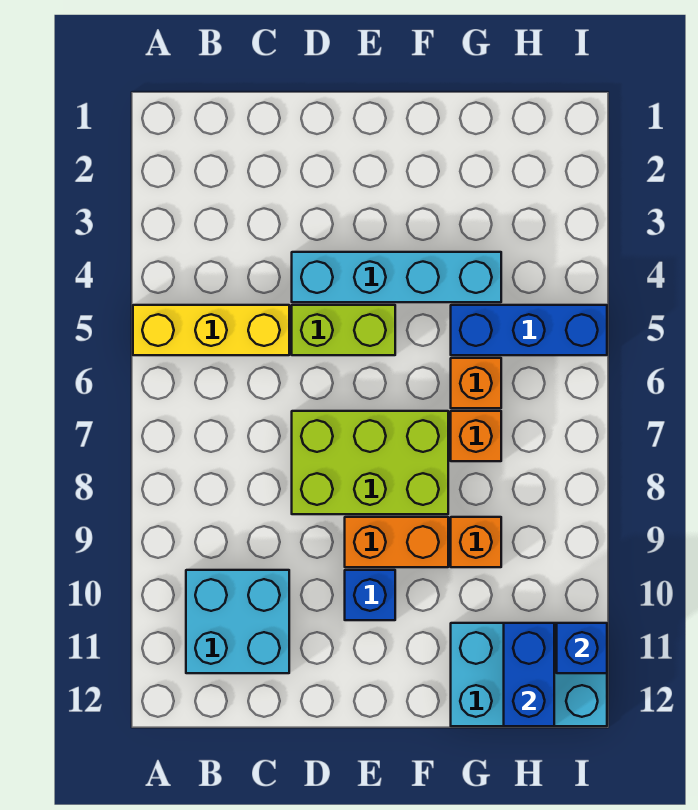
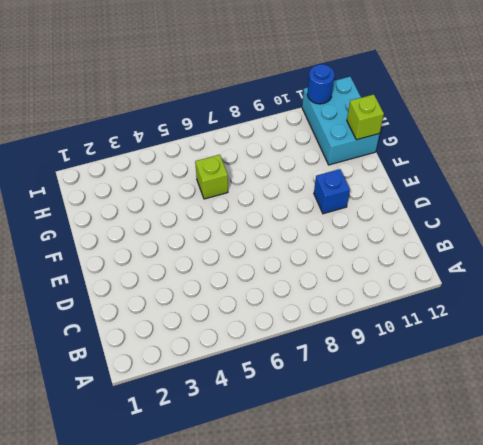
lime brick G6 level 1 -> orange brick G6 level 1
lime brick G12 level 2 -> none
blue round brick I11 level 2 -> blue brick I11 level 2
none -> yellow brick A5:C5 level 1
none -> cyan brick B10:C11 level 1
none -> cyan brick D4:G4 level 1

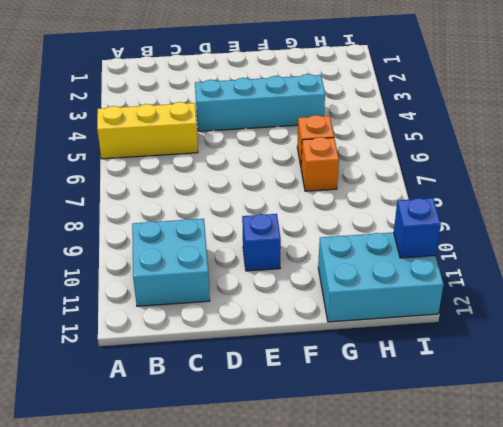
none -> lime brick D5:E5 level 1
none -> lime brick D7:F8 level 1
none -> orange brick E9:F9 level 1

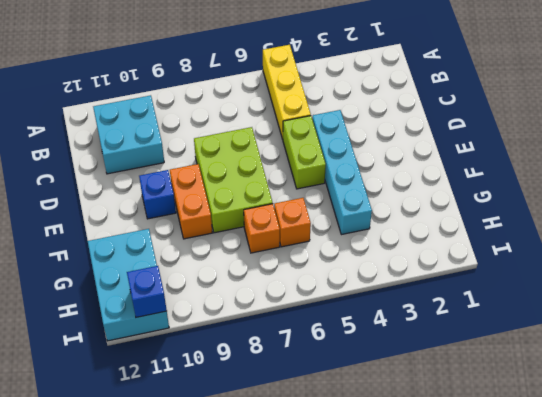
none -> blue brick G5:I5 level 1
none -> orange brick G9 level 1
none -> blue brick H11:H12 level 2

